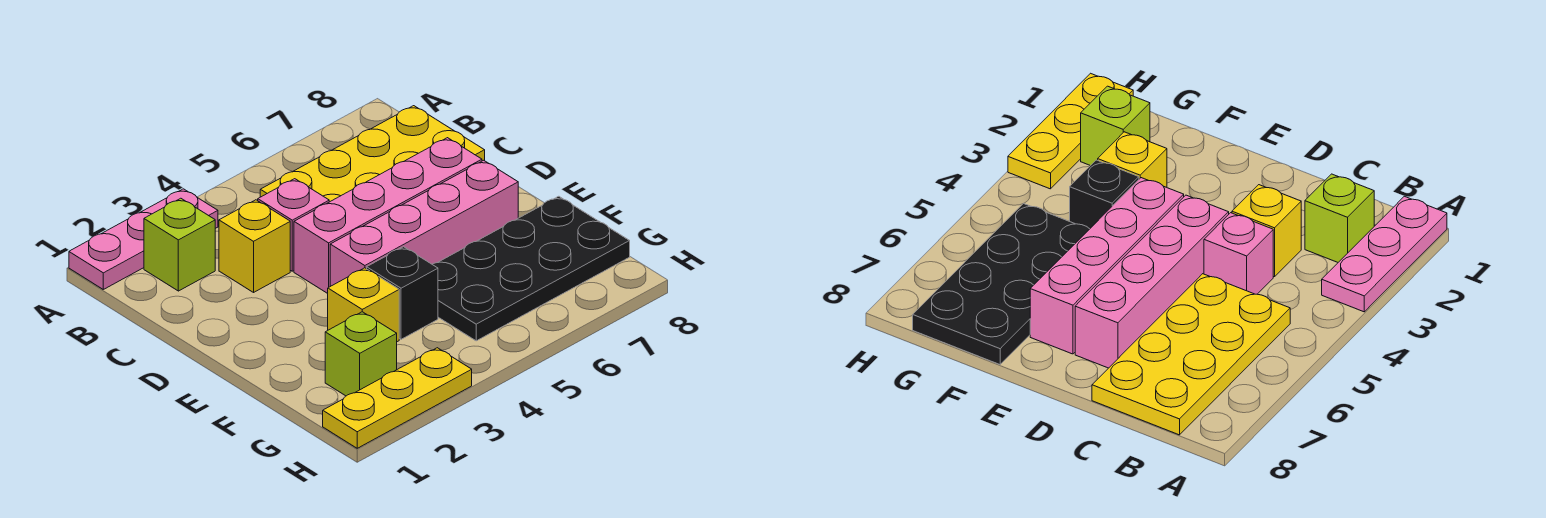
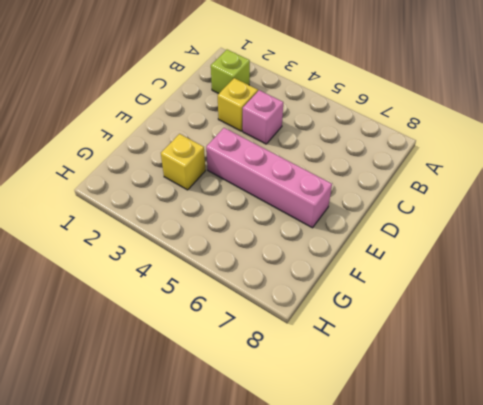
none -> pink plate A1:A3 level 1
none -> yellow plate B5:C8 level 1
none -> pink brick D4:D7 level 1

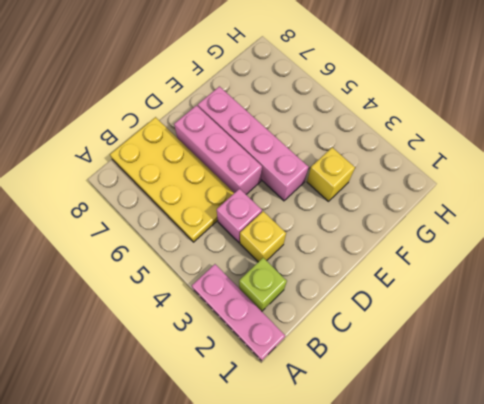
pink brick D5:D7 level 1 -> pink brick D4:D7 level 1
none -> black brick F4 level 1
none -> black plate F5:G8 level 1
none -> lime brick G2 level 1

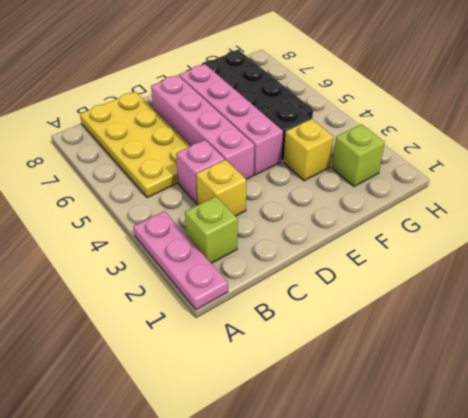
none -> yellow plate H1:H3 level 1

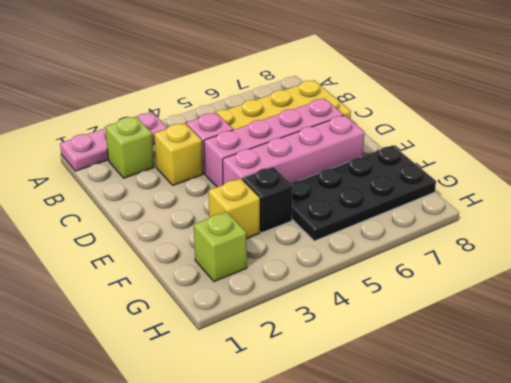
none -> yellow plate H1:H3 level 1

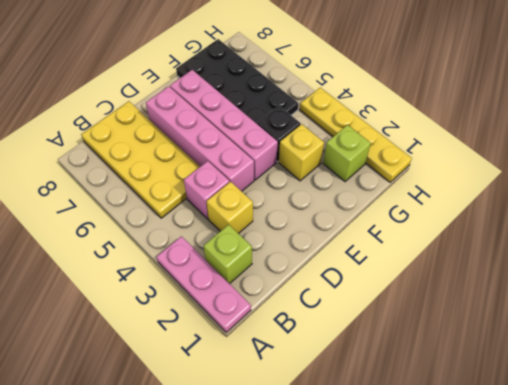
yellow plate H1:H4 level 1 -> yellow plate H1:H3 level 1

